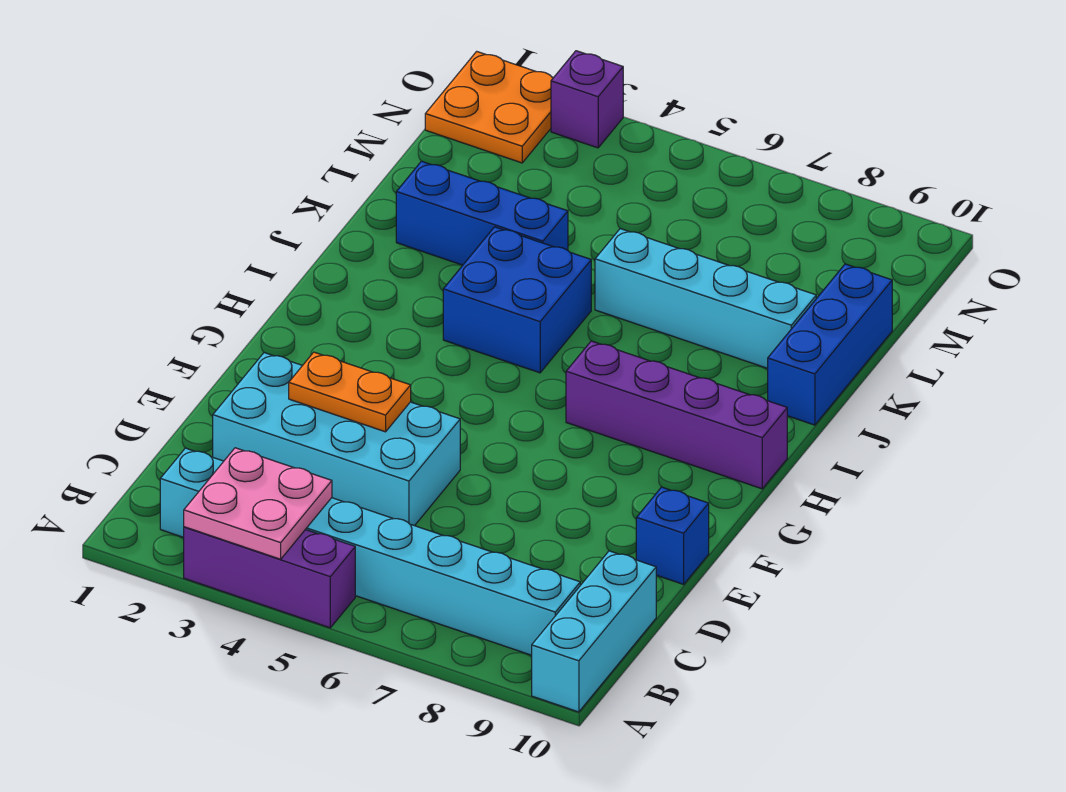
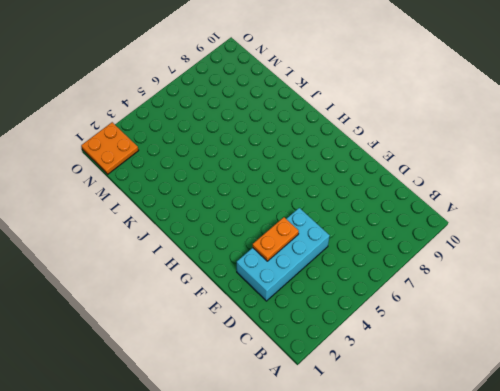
none -> purple brick A3:A5 level 1
none -> cyan brick A10:C10 level 1
none -> cyan brick B2:B9 level 1

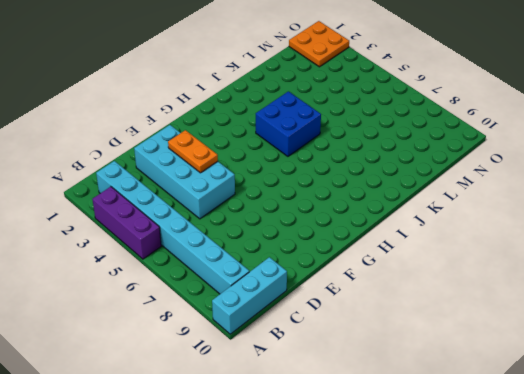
none -> blue brick E10 level 1
none -> purple brick H7:H10 level 1
none -> blue brick J10:L10 level 1

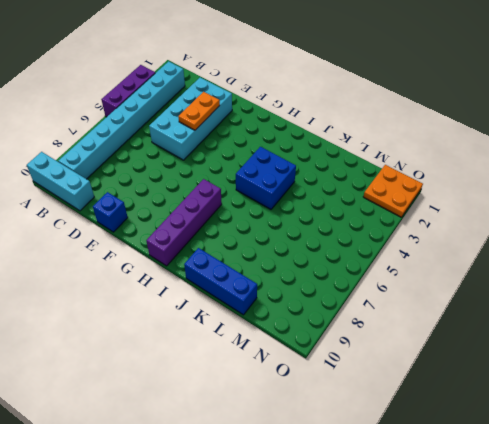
none -> blue brick K2:K4 level 1
none -> cyan brick K6:K9 level 1
none -> purple brick O3 level 1

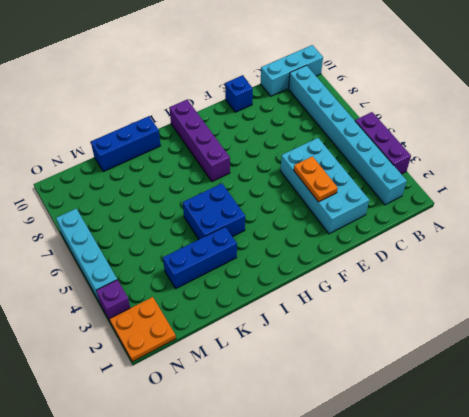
blue brick J3:L3 level 1 -> blue brick K2:K4 level 1
cyan brick O4:O7 level 1 -> cyan brick K6:K9 level 1
none -> pink plate A3:B4 level 2

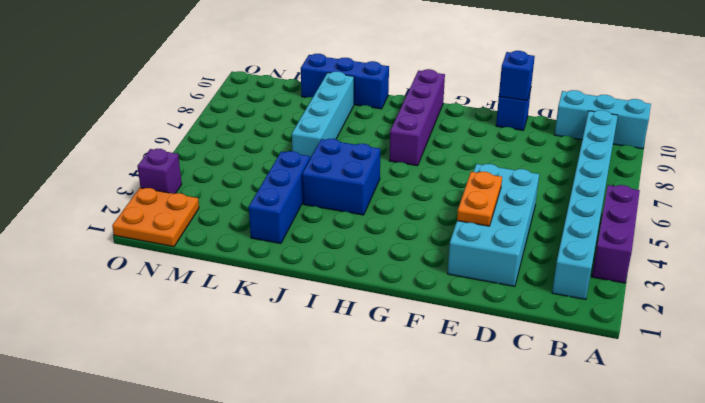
blue brick E10 level 2 -> none
none -> pink plate A3:B4 level 2

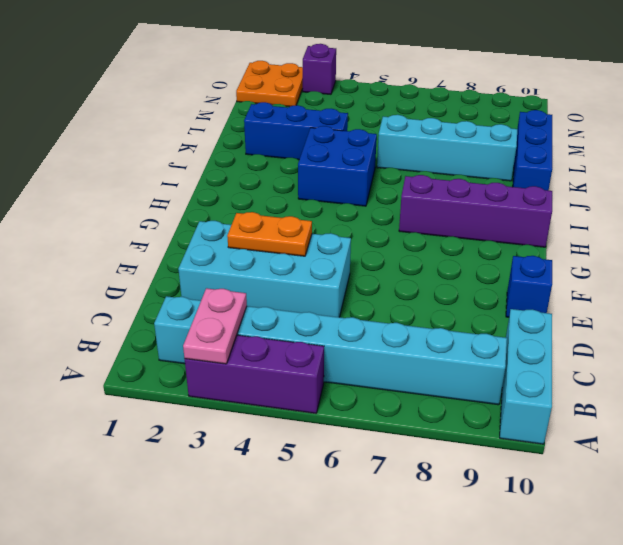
pink plate A3:B3 level 2 -> pink plate A3:B4 level 2

